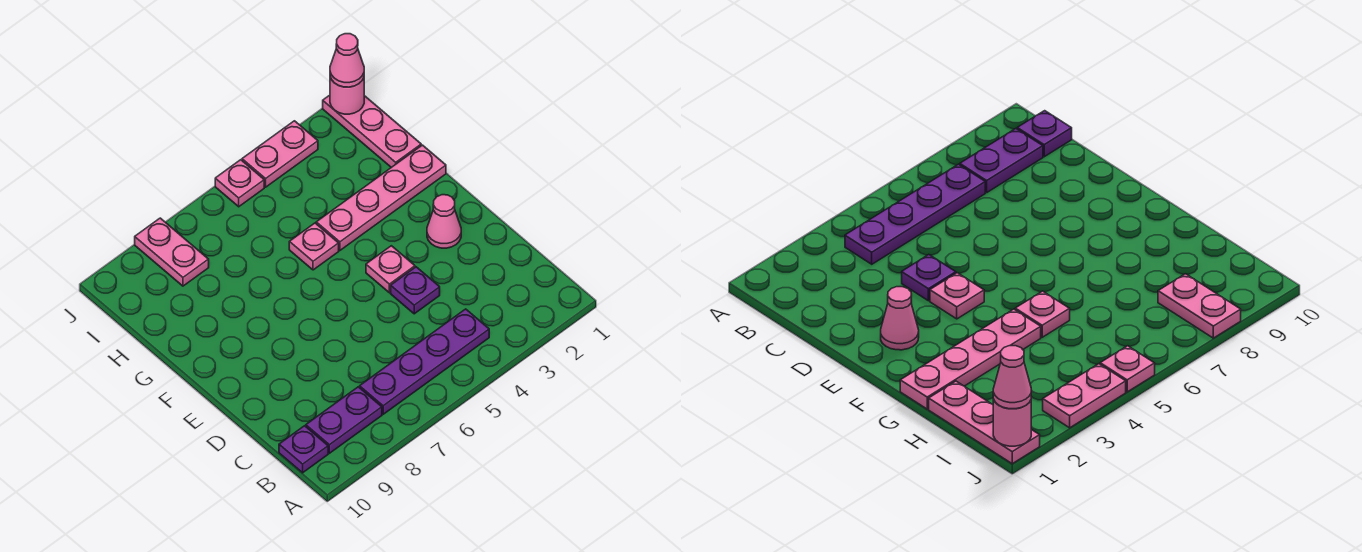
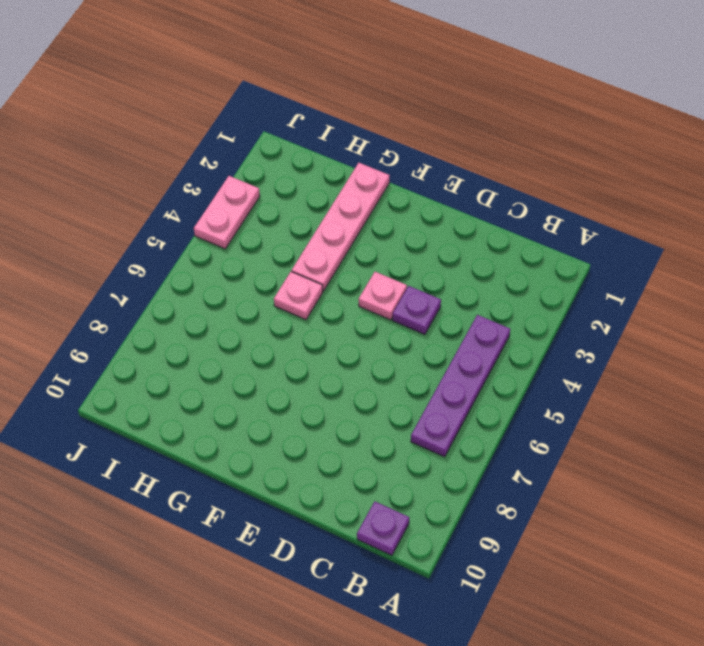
none -> purple plate B8:B9 level 1
none -> pink cone E2 level 1
none -> pink plate H1:J1 level 1

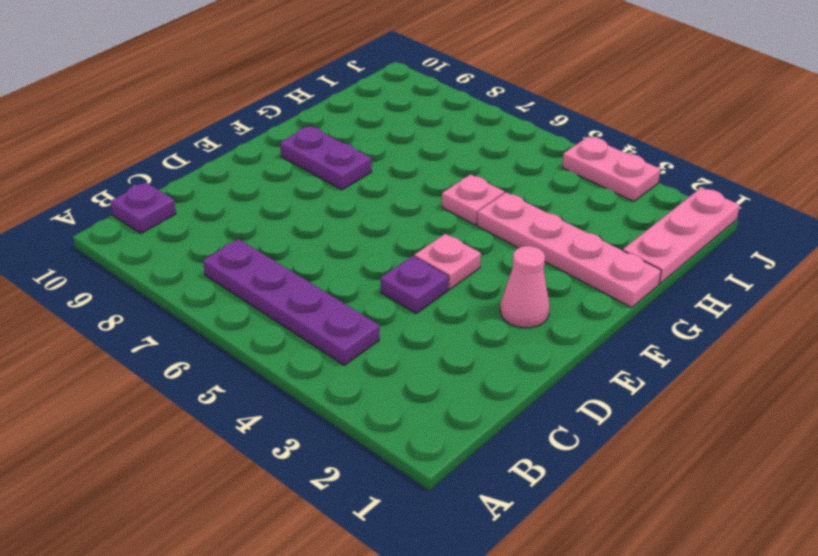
purple plate F8:F9 level 1 -> purple plate B8:B9 level 1
none -> pink plate I8:J8 level 1
none -> pink plate J5 level 1
none -> pink round brick J1 level 2

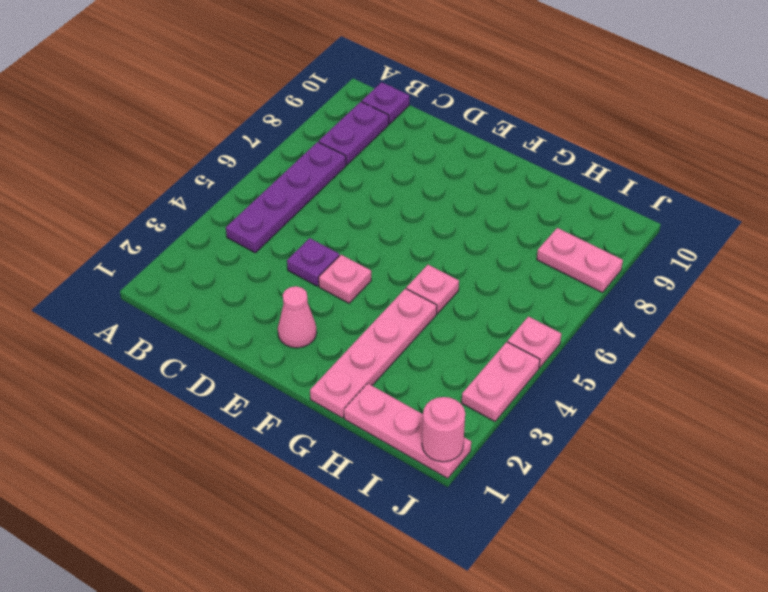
none -> pink cone J1 level 3

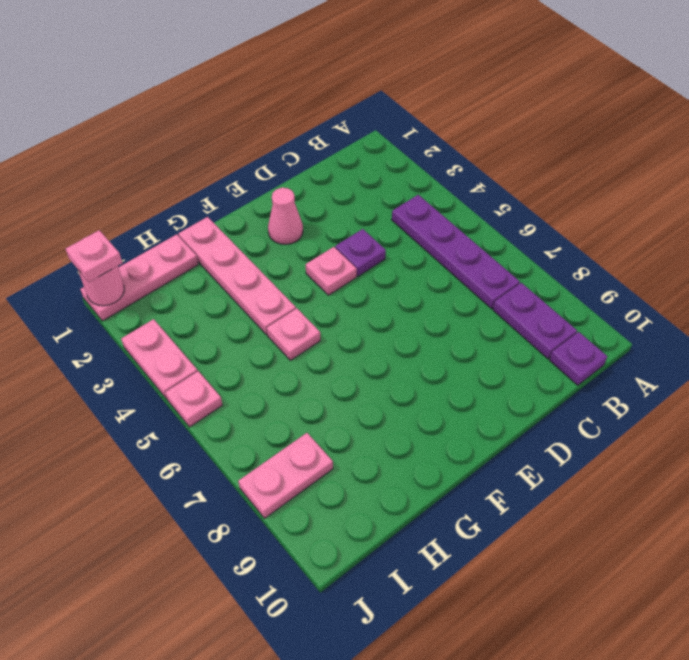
pink plate J1 level 3 -> pink cone J1 level 3

